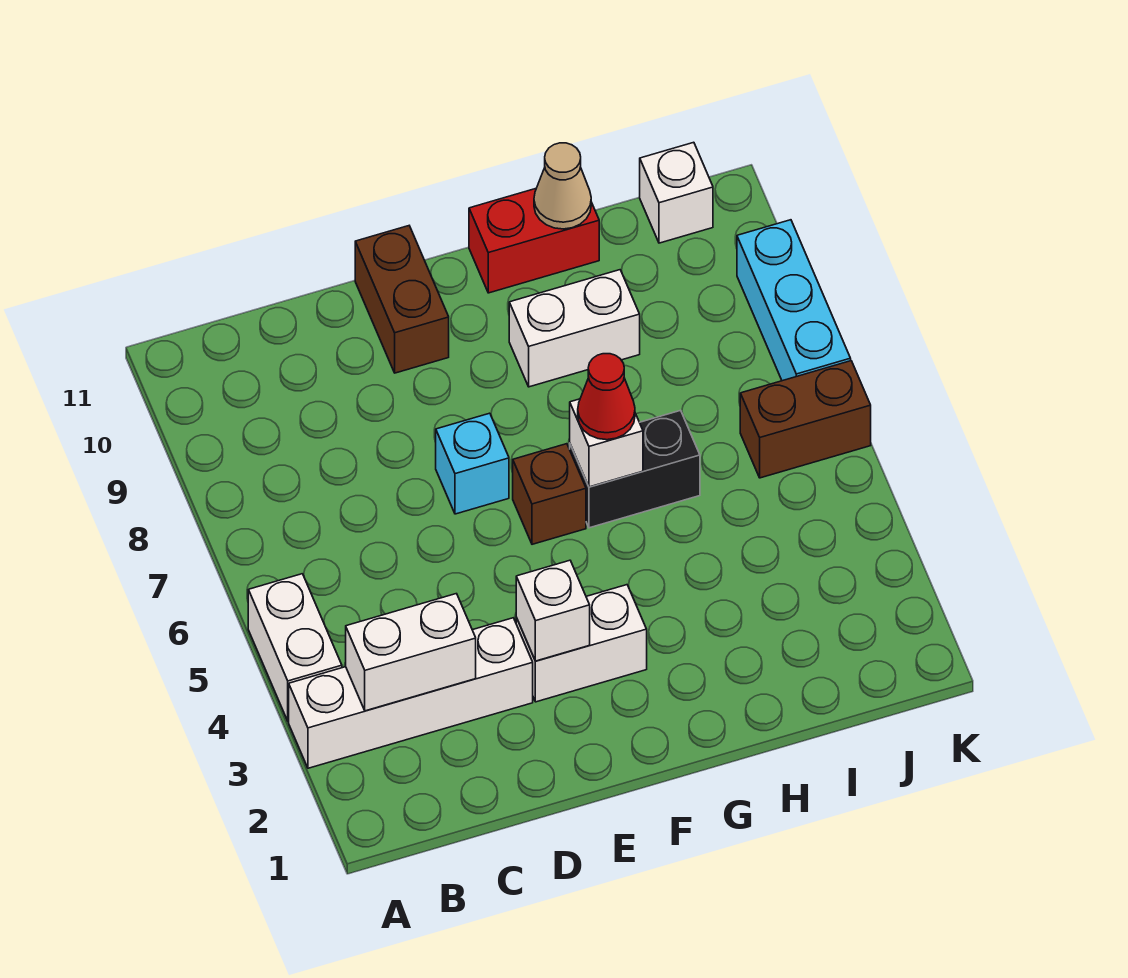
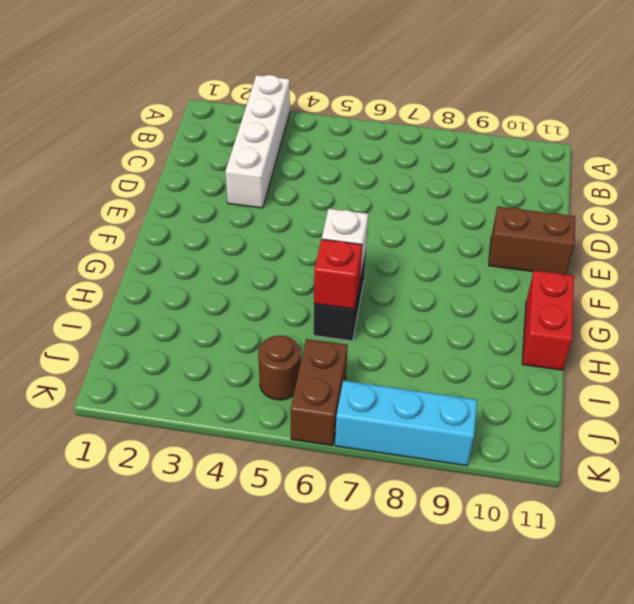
red brick H6 level 2 -> none
brown round brick J5 level 1 -> none
none -> white brick A4:A5 level 1
none -> white brick E3:F3 level 1
none -> cyan brick E7 level 1

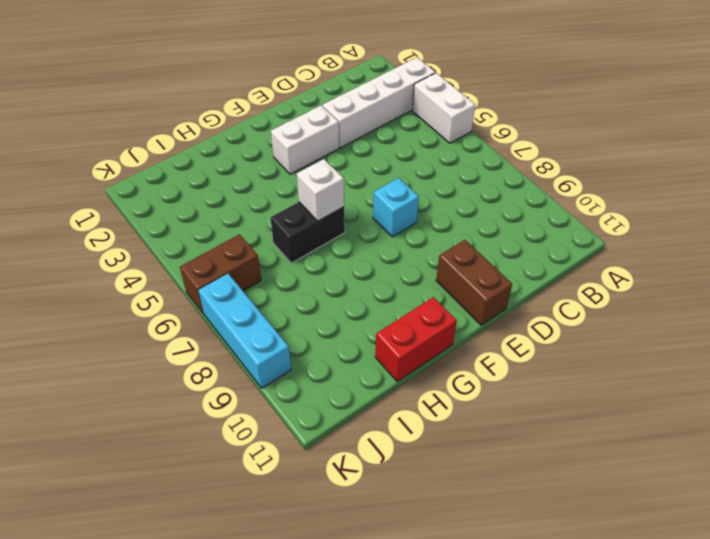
none -> brown brick F6 level 1
none -> white brick G9:H9 level 1
none -> white brick J11 level 1

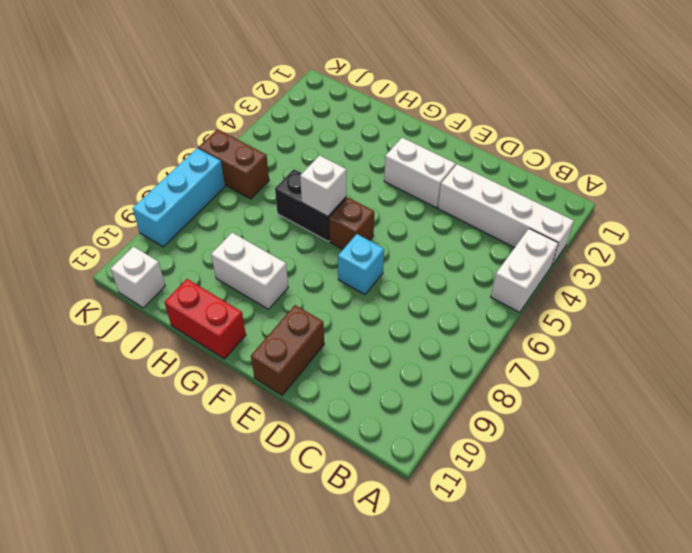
none -> white brick B3:C3 level 2
none -> white brick E3 level 2
none -> tan cone H11 level 2

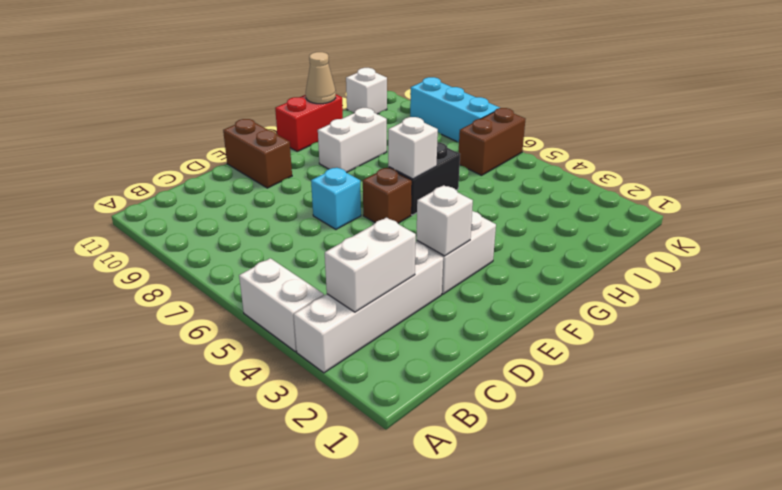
none -> red cone G6 level 3

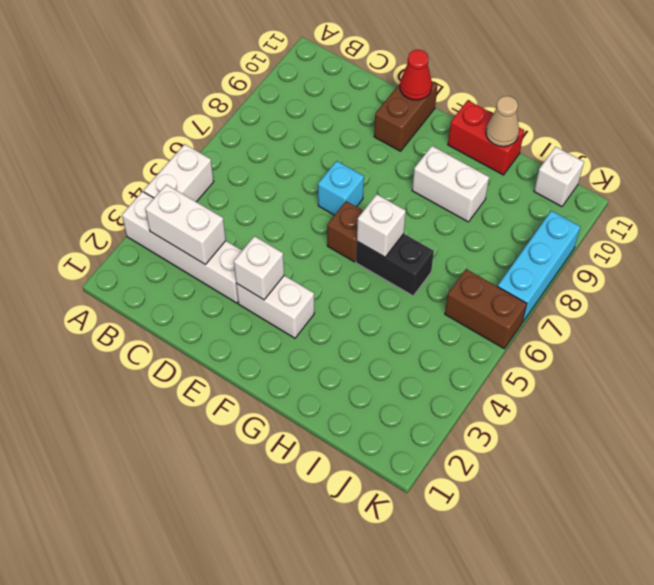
red cone E11 level 2 -> red cone G6 level 3

